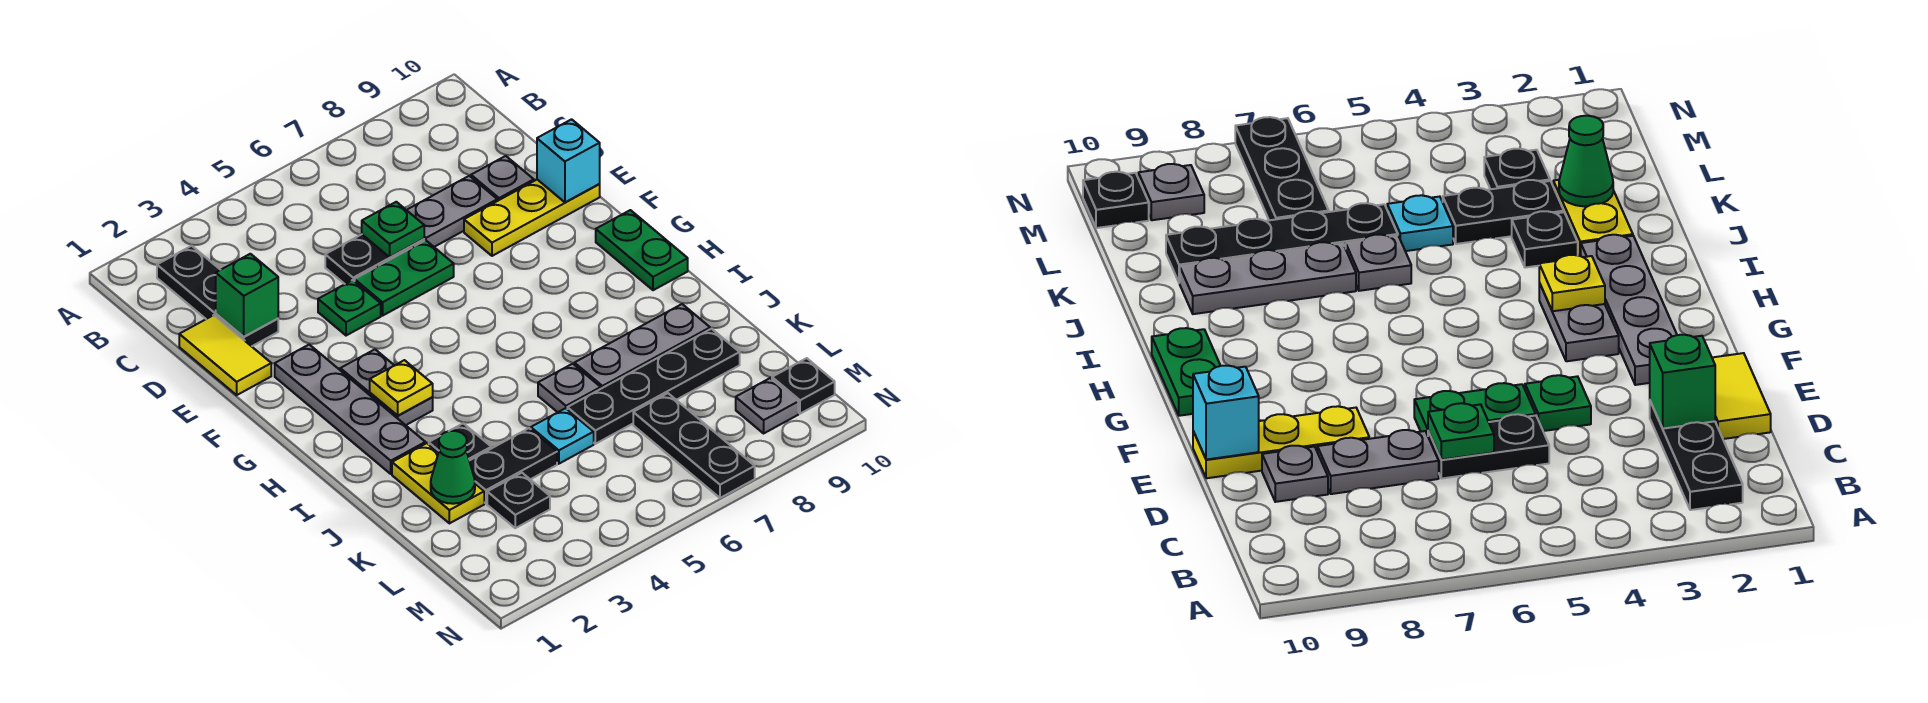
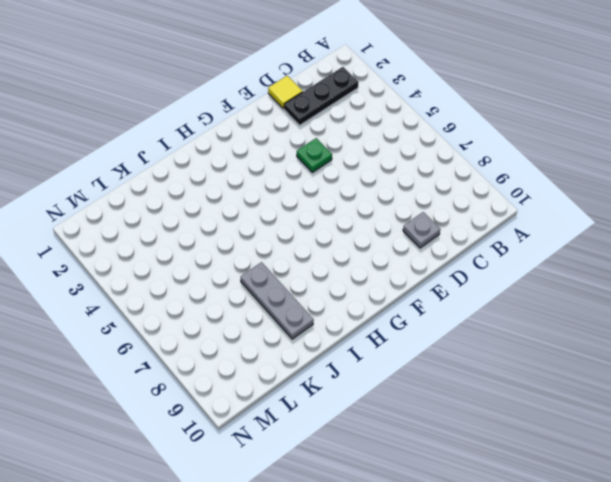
yellow tile D1 level 1 -> yellow tile D1:E1 level 1
none -> black plate D5:D6 level 1
none -> grey plate D7:D8 level 1
none -> green plate E5:E6 level 1

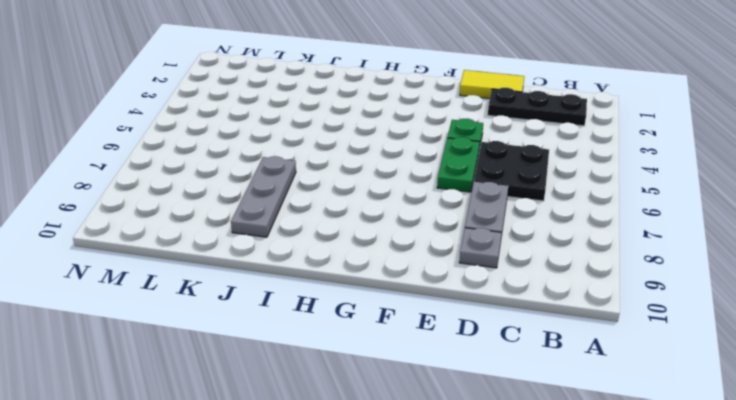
black plate C5:D6 level 1 -> black plate D5:D6 level 1
none -> yellow plate E8:E10 level 1
none -> grey plate F2:I2 level 1
none -> grey plate G3:H3 level 1

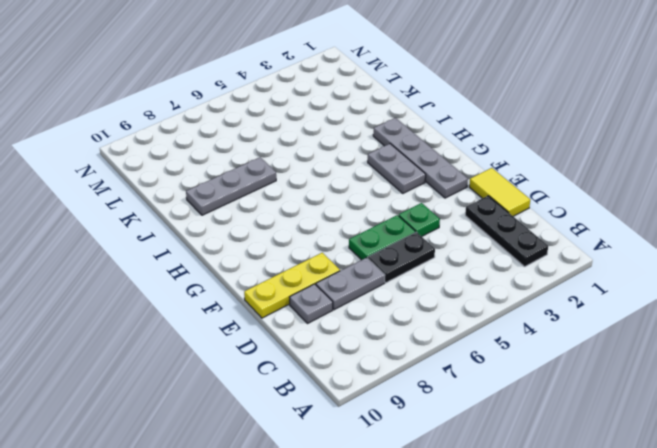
none -> green plate G10:H10 level 1
none -> yellow plate J2:K2 level 1
none -> black plate J3 level 1

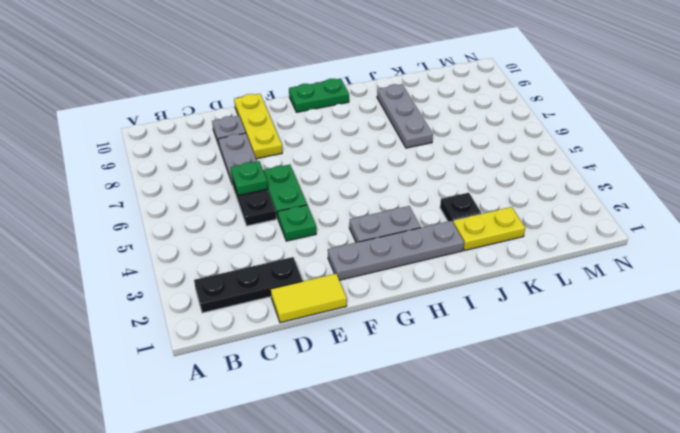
none -> grey plate J6 level 1
none -> black plate K3:K4 level 1
none -> cyan plate K5 level 1

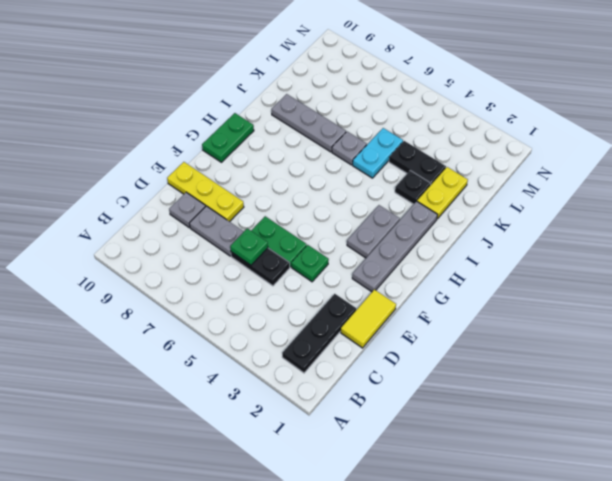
cyan plate J5:K5 level 1 -> cyan plate K5 level 1
none -> black plate K6:K9 level 1
none -> black plate L3 level 1
none -> black plate L7:N7 level 1

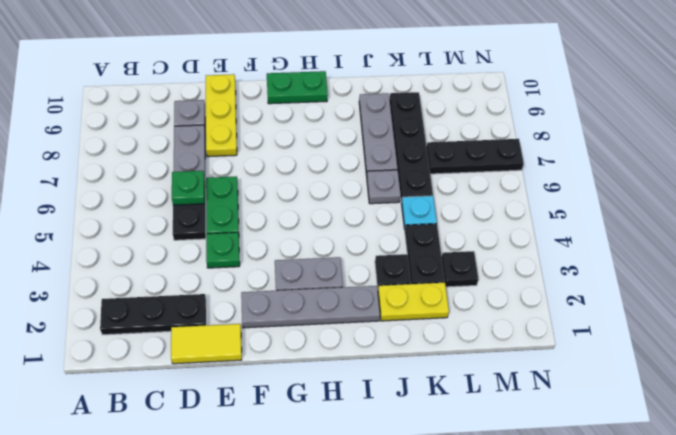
none -> grey plate M9 level 1
none -> black plate M10 level 1
none -> green brick D2 level 2

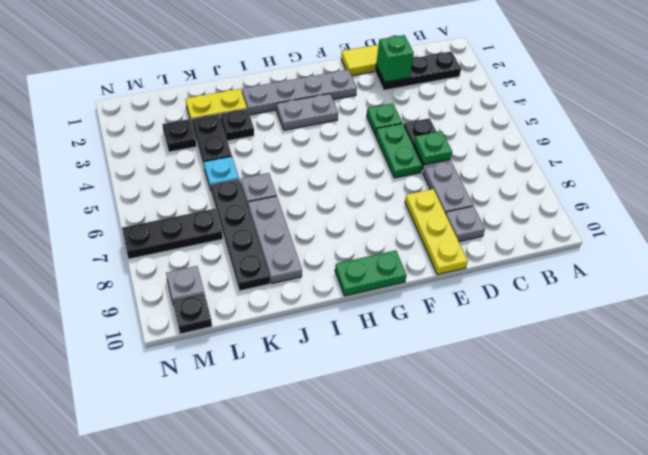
none -> cyan brick E10 level 2
none -> yellow plate H3 level 2
none -> green cone K2 level 2

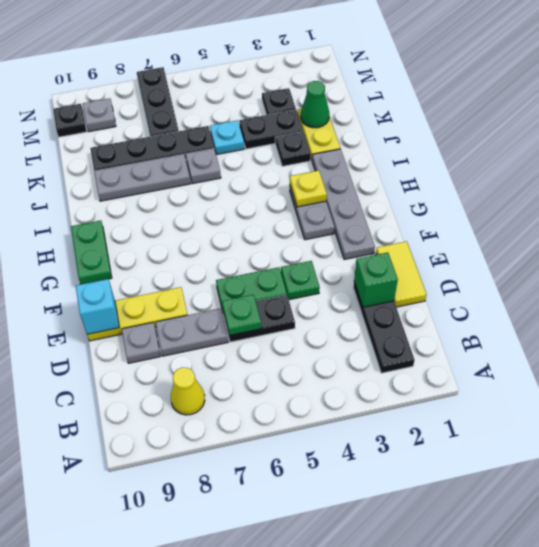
yellow cone B8 level 1 -> none

